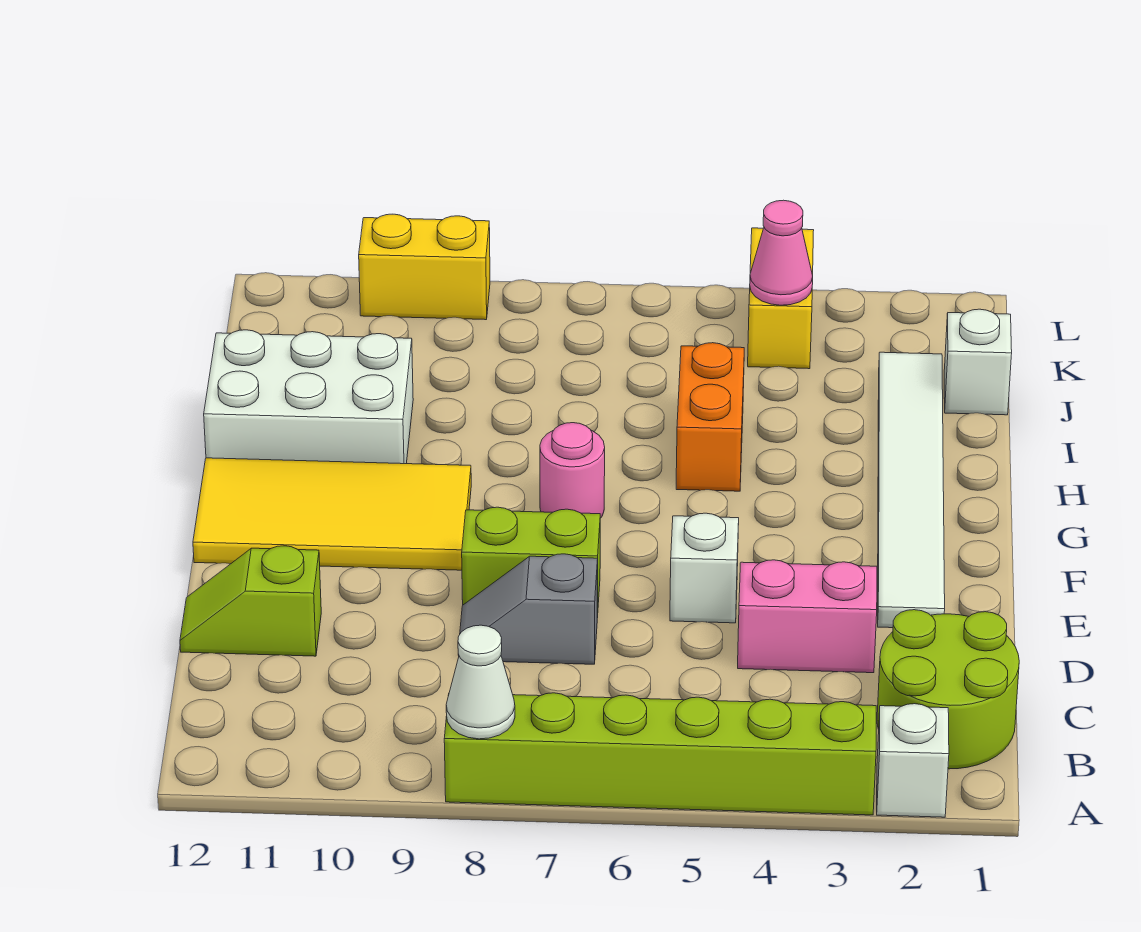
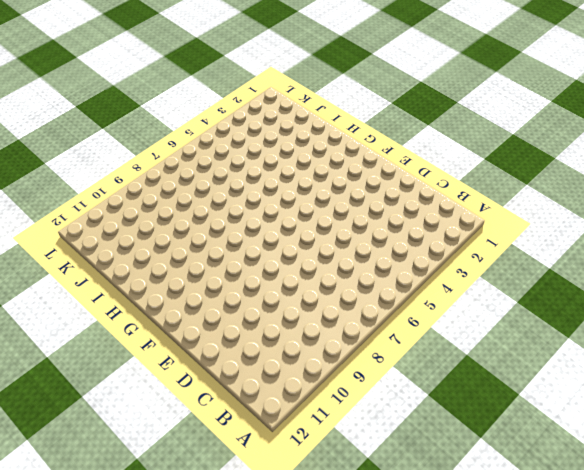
none -> white brick A2 level 1
none -> lime brick A3:A8 level 1
none -> lime round brick B1:C2 level 1

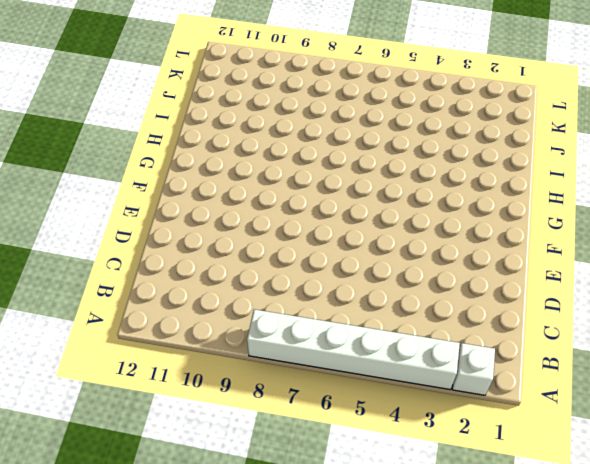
white brick A3:A8 level 1 -> lime brick A3:A8 level 1
none -> lime round brick B1:C2 level 1
none -> pink brick D3:D4 level 1
none -> grey slope D7:D8 level 1 top 7

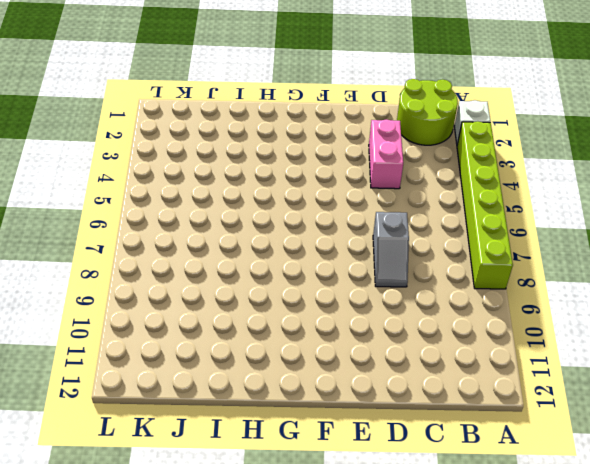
none -> lime slope D11:D12 level 1 top 11
none -> white tile E2:J2 level 1
none -> white brick E5 level 1

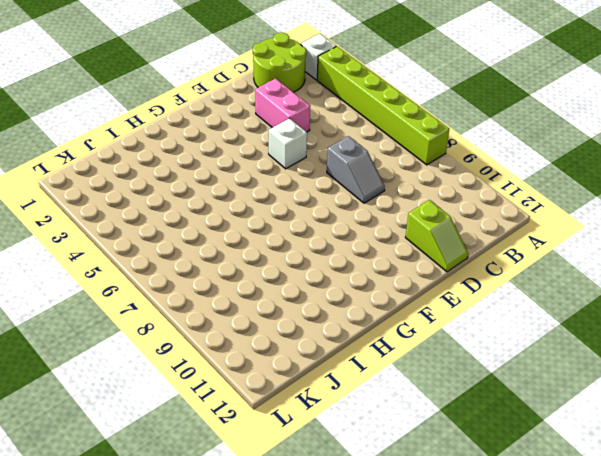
none -> white tile E2:J2 level 1
none -> lime brick E7:E8 level 1
none -> yellow tile F9:G12 level 1

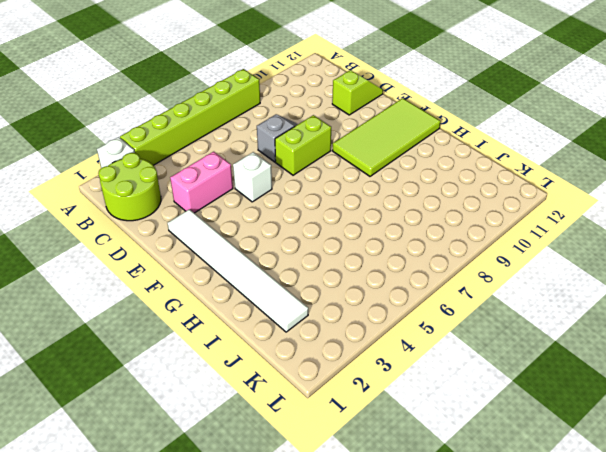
lime tile F9:G12 level 1 -> yellow tile F9:G12 level 1
none -> pink round brick G7 level 1
none -> orange brick H5:I5 level 1
none -> white brick H10:I12 level 1

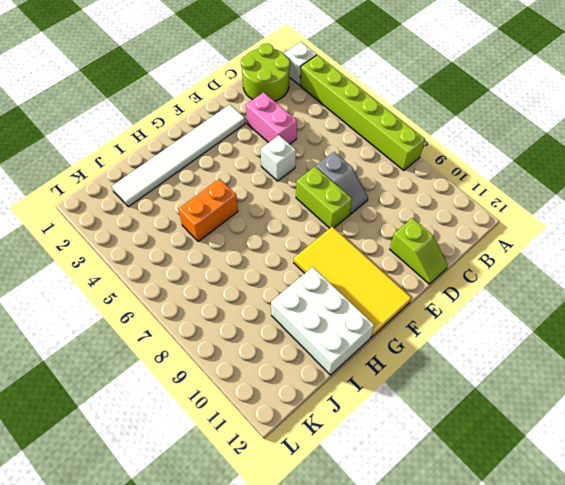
none -> pink round brick G7 level 1
none -> white brick J1 level 1
none -> yellow brick K4:L4 level 1

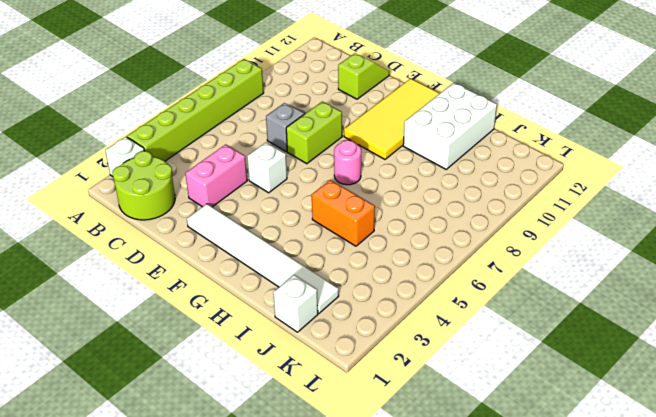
none -> yellow brick K4:L4 level 1
none -> yellow brick L9:L10 level 1
none -> white cone A8 level 2

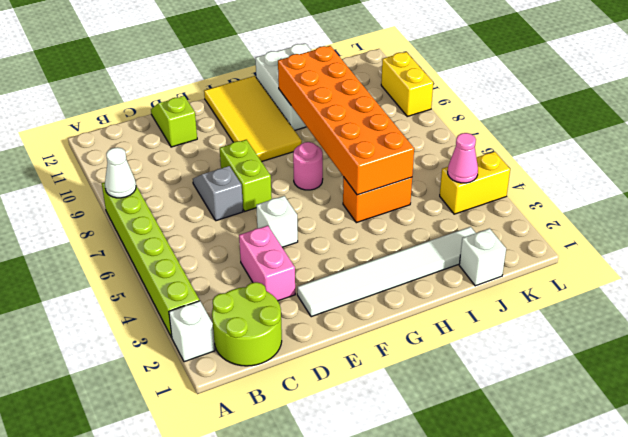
orange brick H5:I10 level 2 -> none

